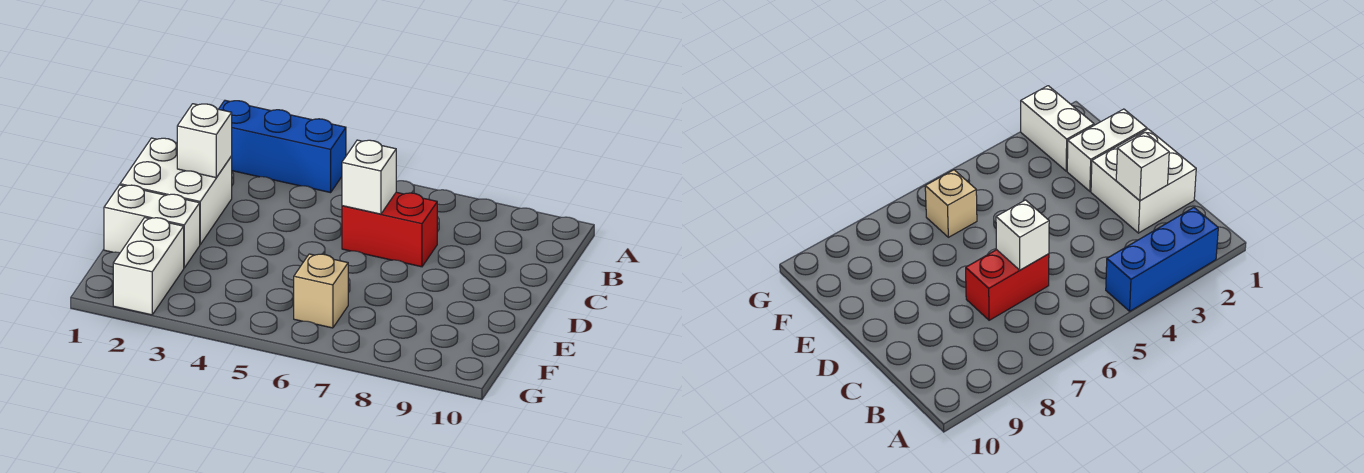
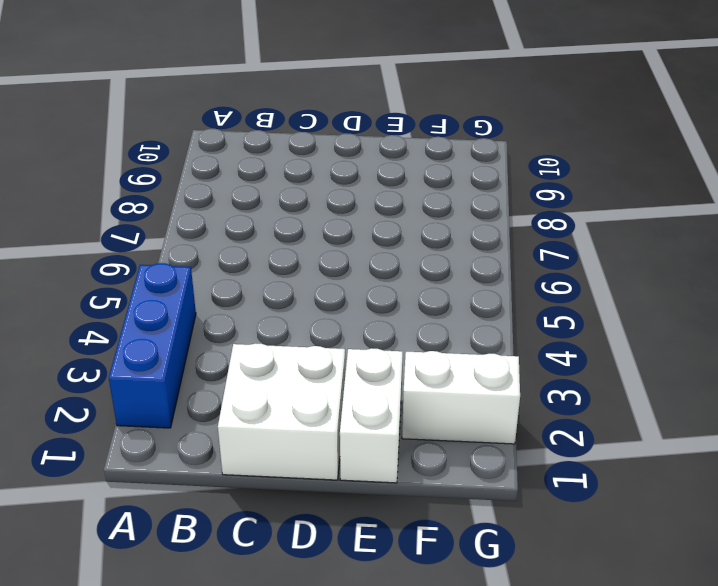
none -> red brick C6:C7 level 1
none -> tan brick F6 level 1

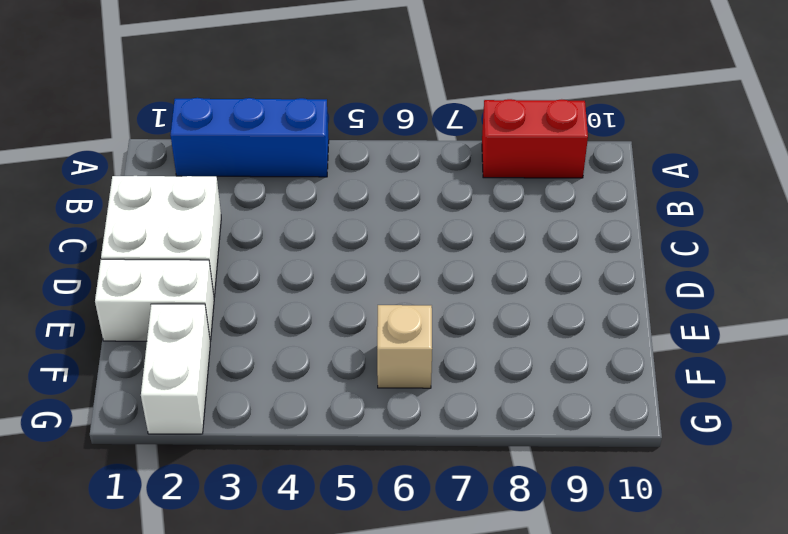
red brick A8:A9 level 1 -> red brick C6:C7 level 1
none -> white brick C2 level 2
none -> white brick C6 level 2

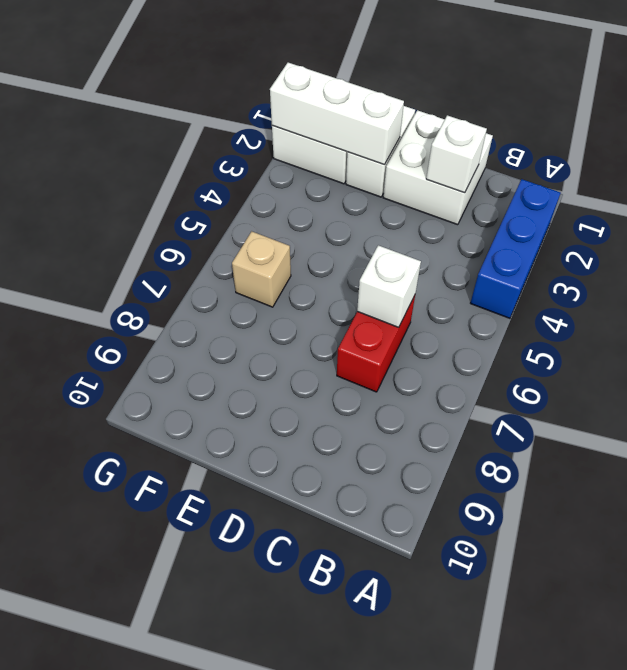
white brick E2:G2 level 2 -> none

